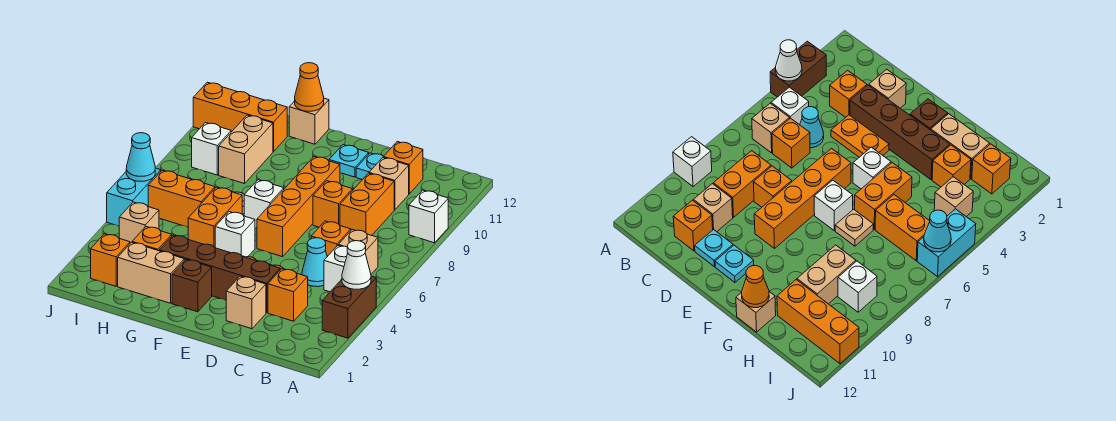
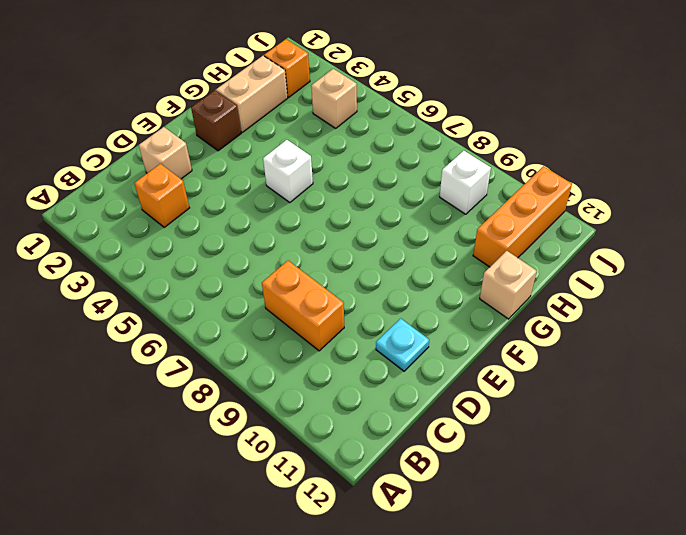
none -> brown brick A3:A4 level 1
none -> white brick A9 level 1
none -> white brick B5 level 1
none -> tan brick B6 level 1

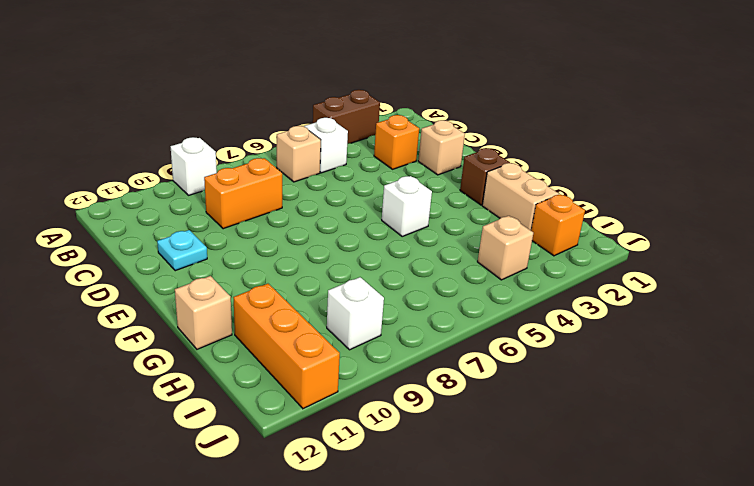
none -> cyan cone C5 level 1
none -> orange brick C6 level 1
none -> tan brick C10 level 1
none -> orange brick C11 level 1

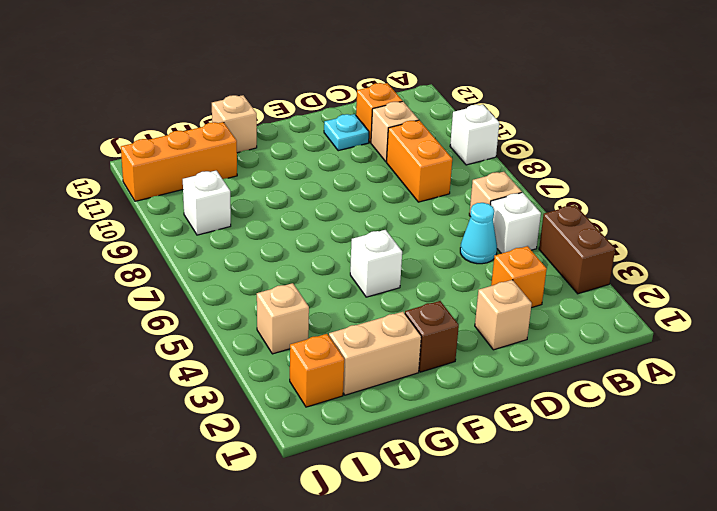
none -> orange brick C6 level 1
none -> brown brick D3:G3 level 1
none -> orange plate D4:E4 level 1
none -> orange brick D8 level 1

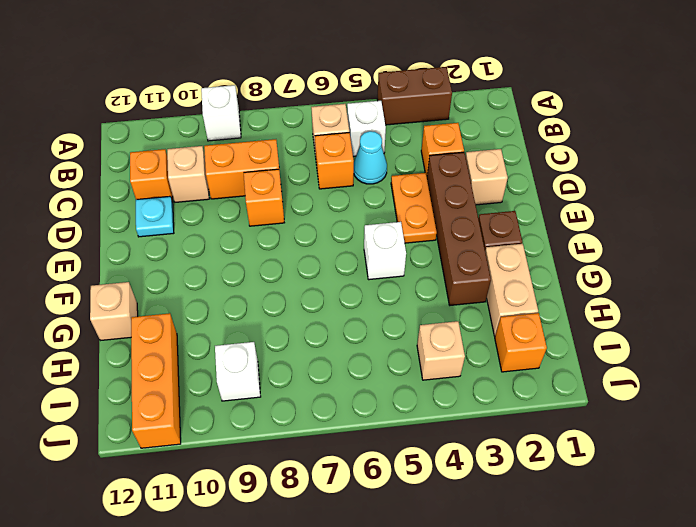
none -> orange brick E6:E9 level 1
none -> cyan plate E11 level 1
none -> white brick F7 level 1
none -> orange brick G5:G6 level 1

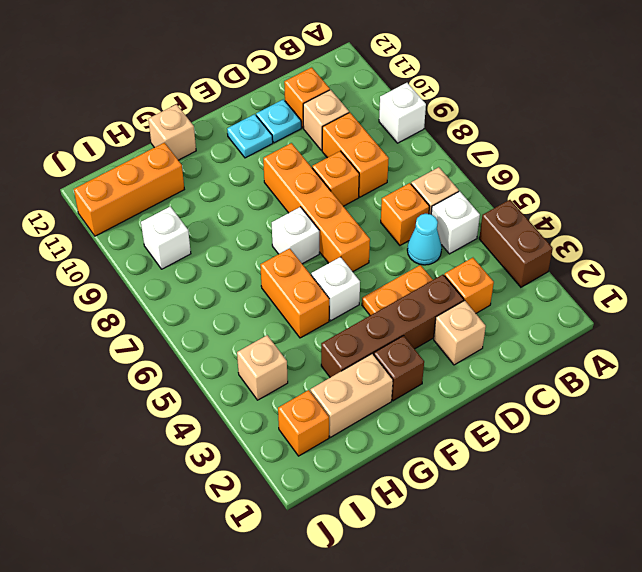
none -> tan plate G7 level 1
none -> orange brick H3 level 1
none -> orange brick H6:I6 level 1
none -> tan brick H9:H10 level 1

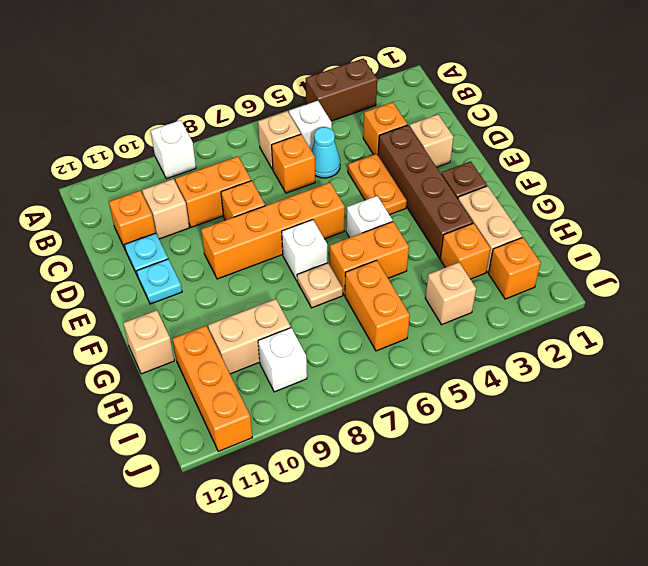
none -> cyan brick J5:J6 level 1
none -> white cone A4 level 2
none -> orange cone G12 level 2
none -> cyan cone J6 level 2

